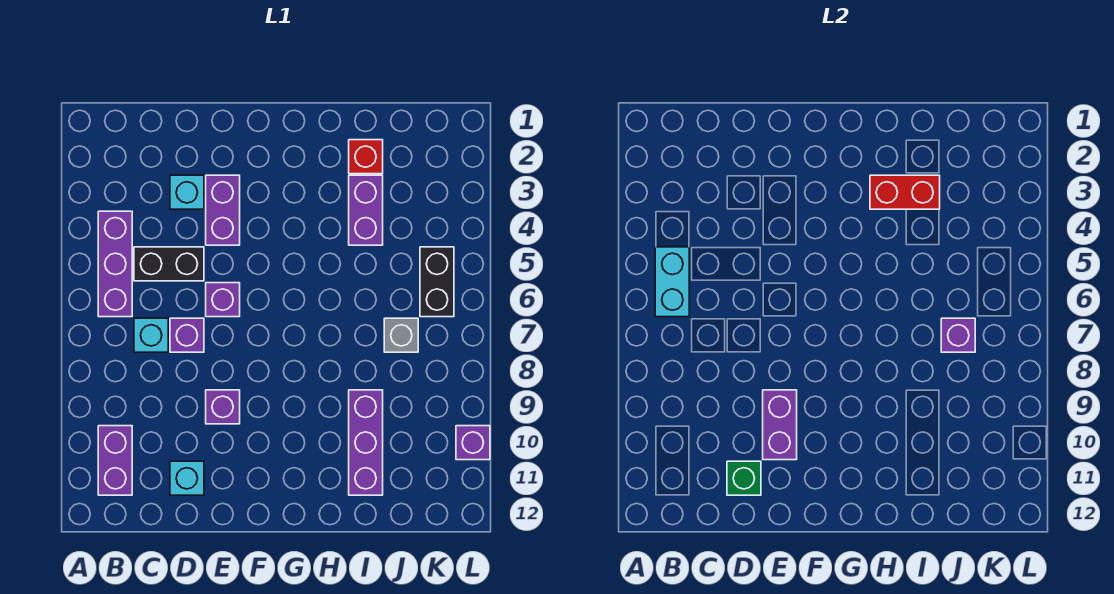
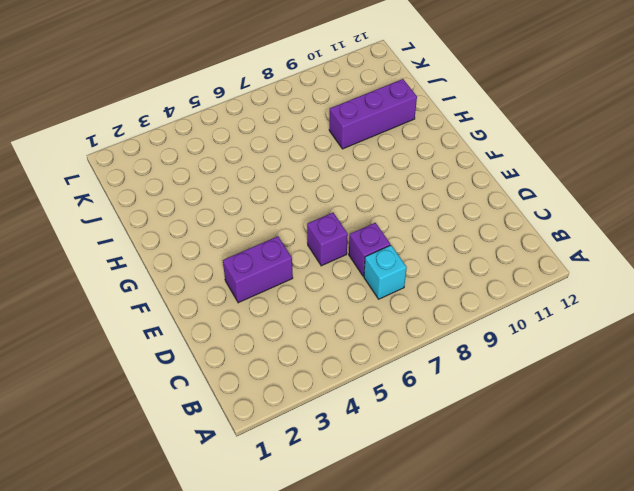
none -> purple brick B4:B6 level 1
none -> purple brick B10:B11 level 1
none -> black brick C5:D5 level 1

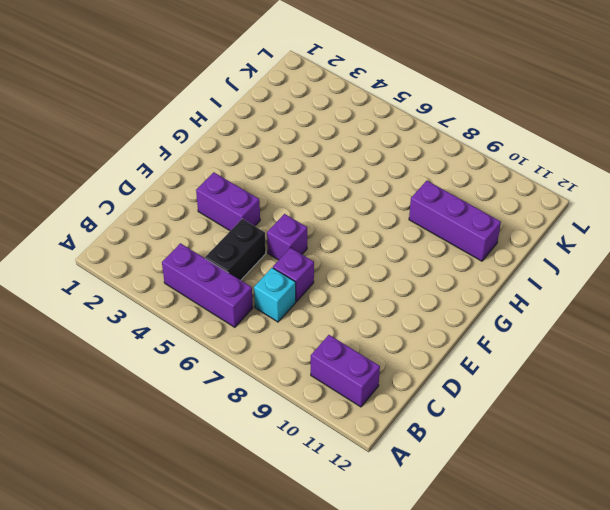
none -> cyan brick D3 level 1
none -> cyan brick D11 level 1
none -> purple brick E9 level 1

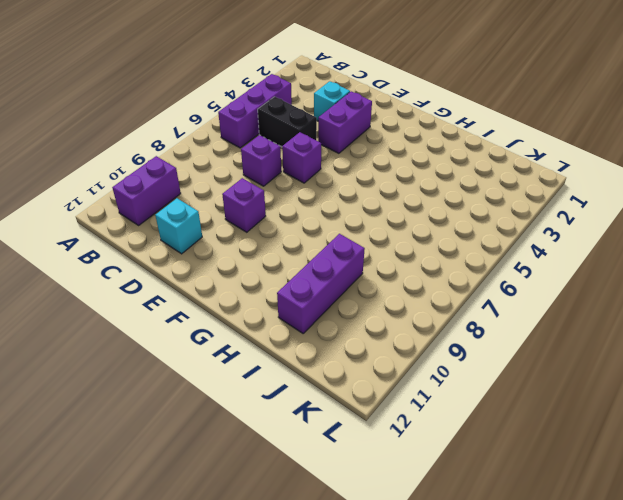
none -> cyan brick C7 level 1
none -> red brick I2 level 1
none -> purple brick I3:I4 level 1

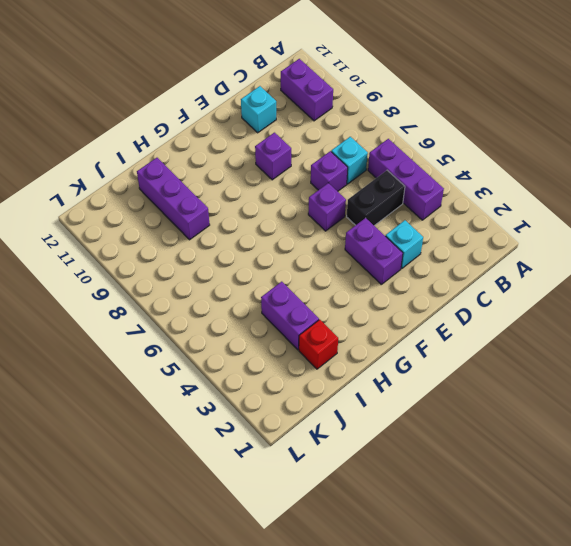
none -> grey brick J7 level 1
none -> black brick K5:K6 level 1
none -> purple brick L10 level 1

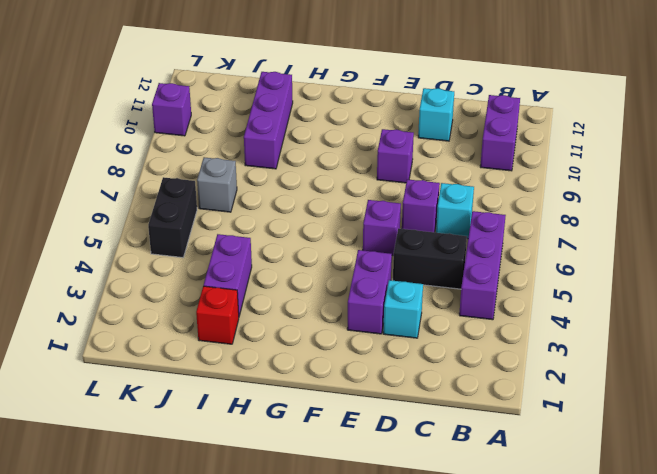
none -> cyan brick B5:B6 level 2
none -> green brick D11 level 2
none -> purple brick E9:E10 level 2

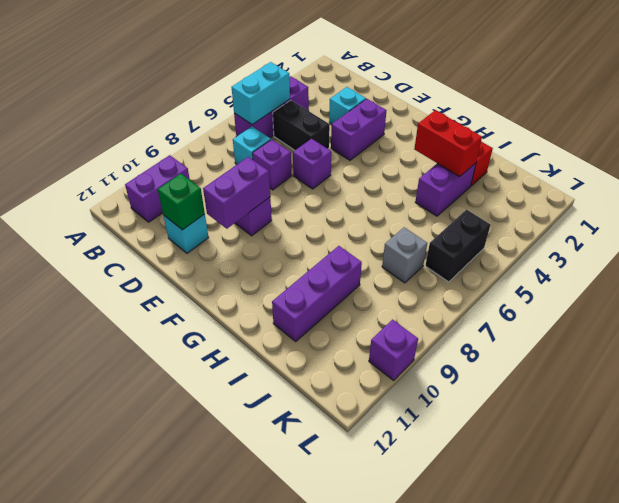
none -> purple brick J7 level 2

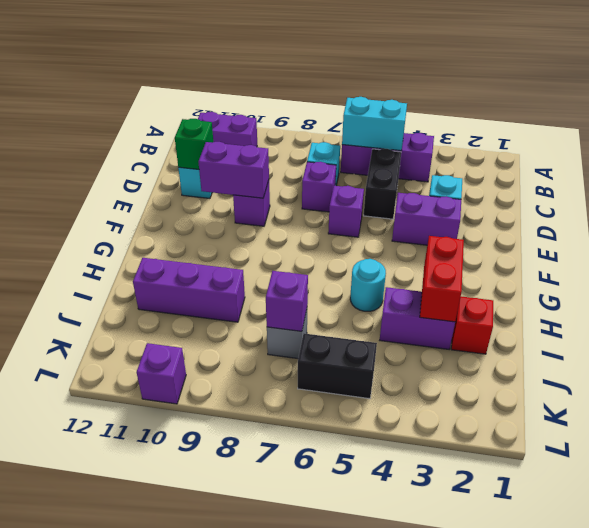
cyan round brick H5 level 1 -> none

